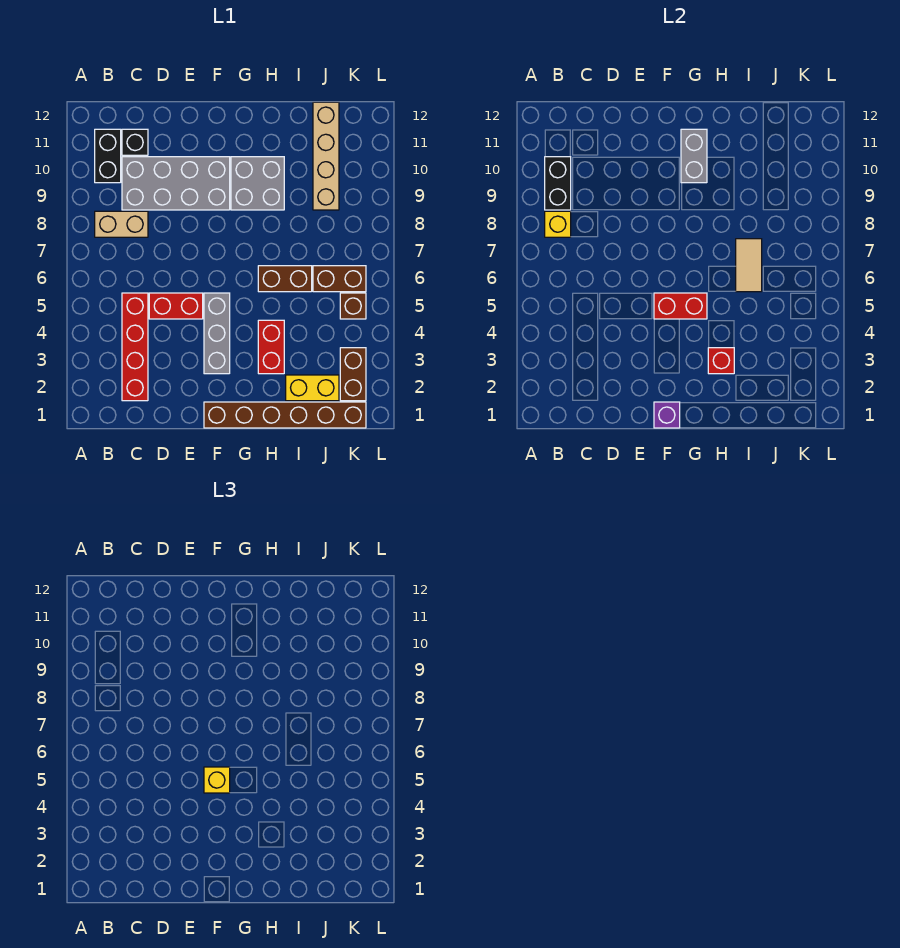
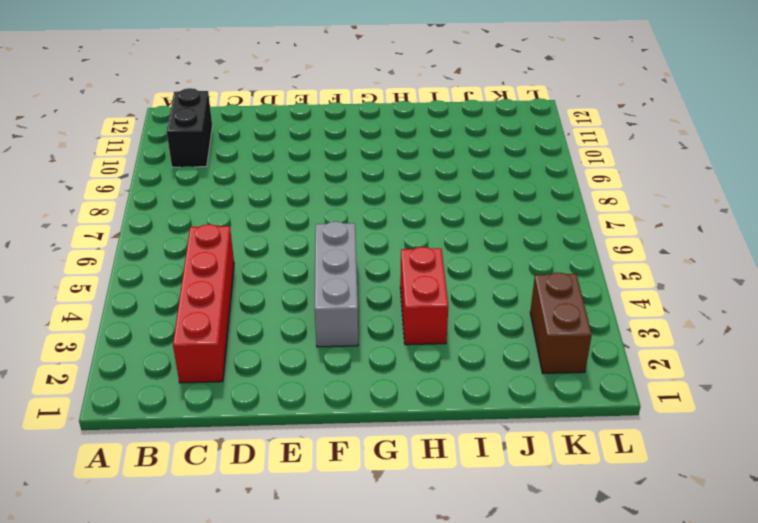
none -> tan brick B8:C8 level 1
none -> grey brick C9:F10 level 1
none -> black brick C11 level 1

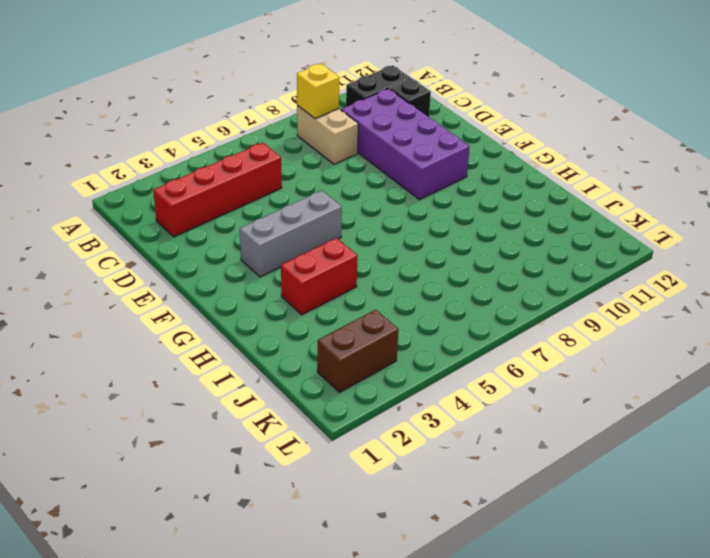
purple brick C9:F10 level 1 -> grey brick C9:F10 level 1
none -> red brick D5:E5 level 1
none -> brown brick F1:K1 level 1
none -> grey brick G9:H10 level 1

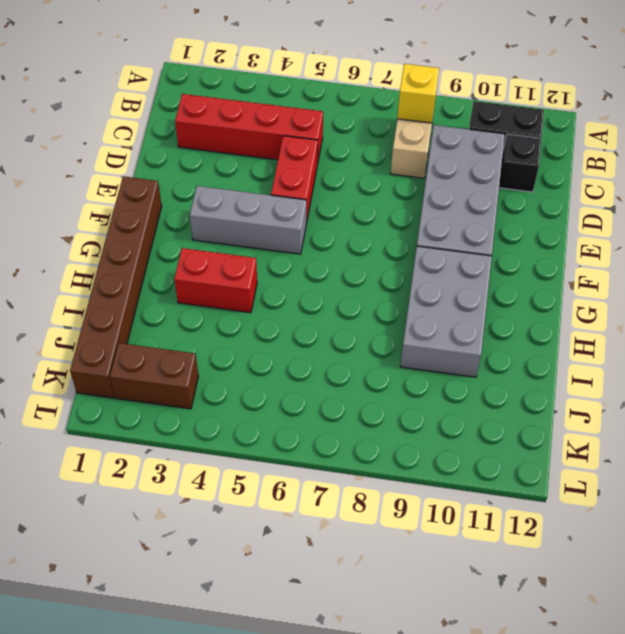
grey brick G9:I10 level 1 -> grey brick G9:H10 level 1
none -> brown brick H6:I6 level 1
none -> yellow brick I2:J2 level 1
none -> brown brick J6:K6 level 1

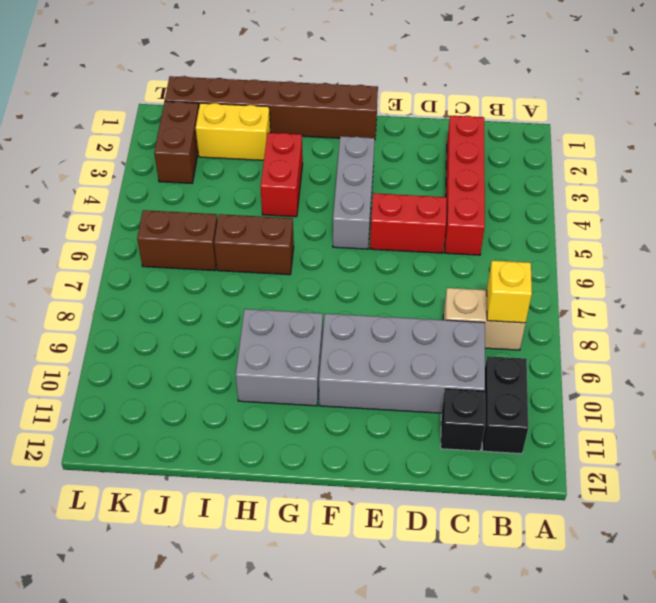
none -> tan brick J9:J12 level 1
none -> brown brick K5 level 1
none -> black brick B9:B10 level 2

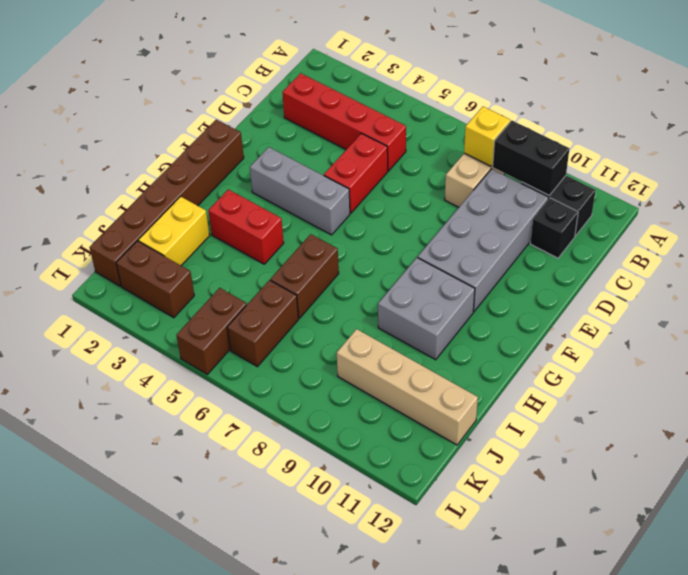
brown brick K5:L5 level 1 -> brown brick K5 level 1
none -> purple brick F1 level 2
none -> red brick F5:G5 level 2
none -> grey brick G10:G11 level 2

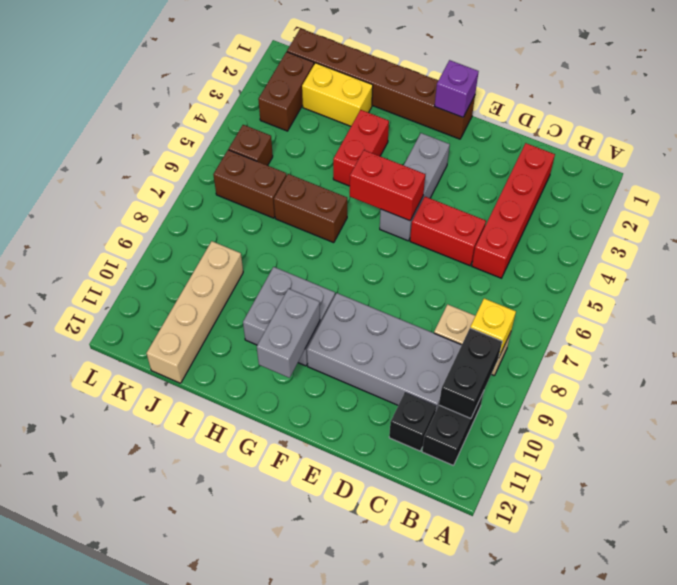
none -> red brick H3 level 2
none -> tan tile I6:I7 level 2
none -> yellow brick F5 level 3

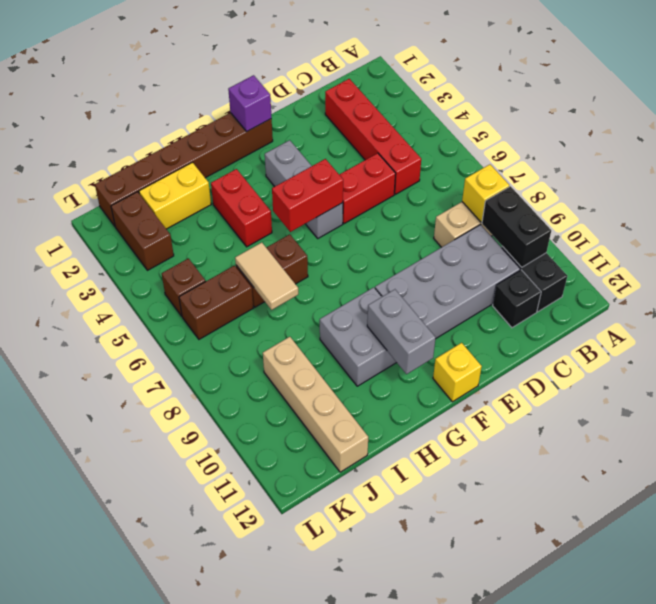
yellow brick F12 level 1 -> yellow brick F5 level 3
none -> red brick H3 level 2

